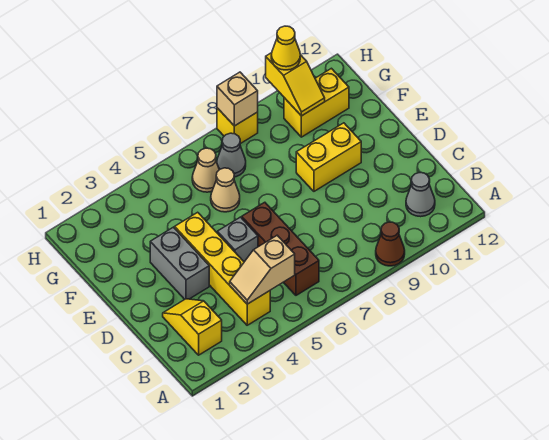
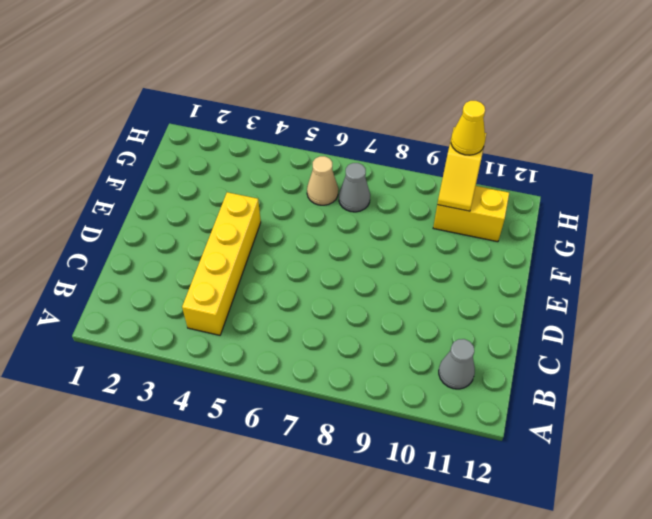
none -> brown cone A9 level 1
none -> yellow slope B2:C2 level 1 top B
none -> brown brick B6:D6 level 1

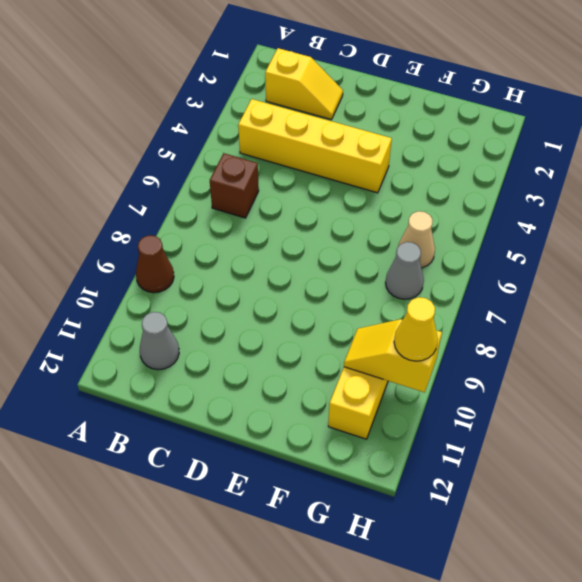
brown brick B6 level 1 -> brown brick B6:D6 level 1
none -> grey brick D3:E3 level 1
none -> grey brick D5 level 1
none -> yellow brick E9:E10 level 1

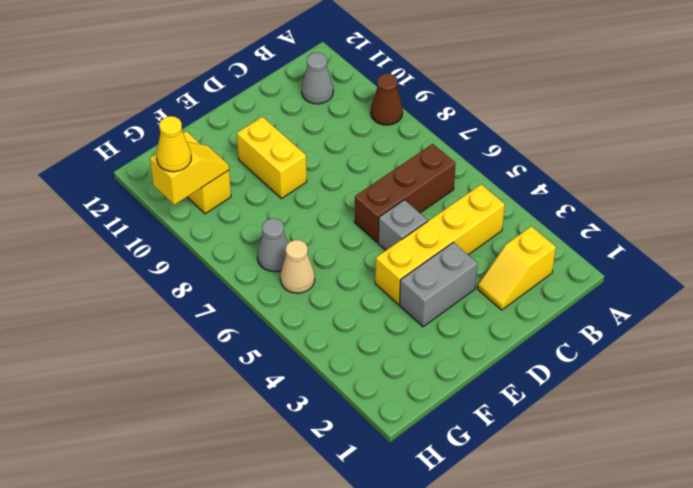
none -> tan cone F6 level 1
none -> yellow brick H8 level 1
none -> tan slope B4:B5 level 2 top 5

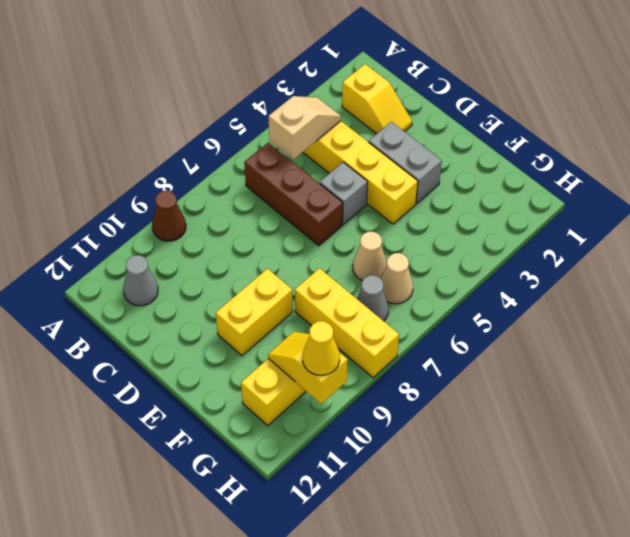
yellow brick F8:H8 level 1 -> yellow brick H8 level 1
none -> tan brick H8 level 2

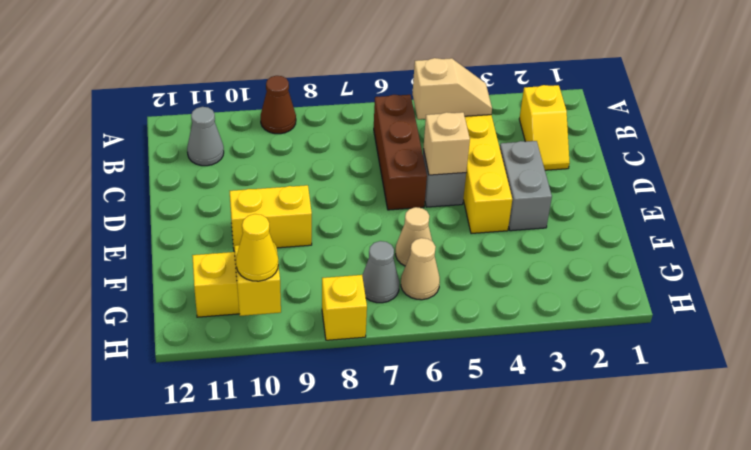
tan brick D5 level 2 -> tan brick H8 level 2

